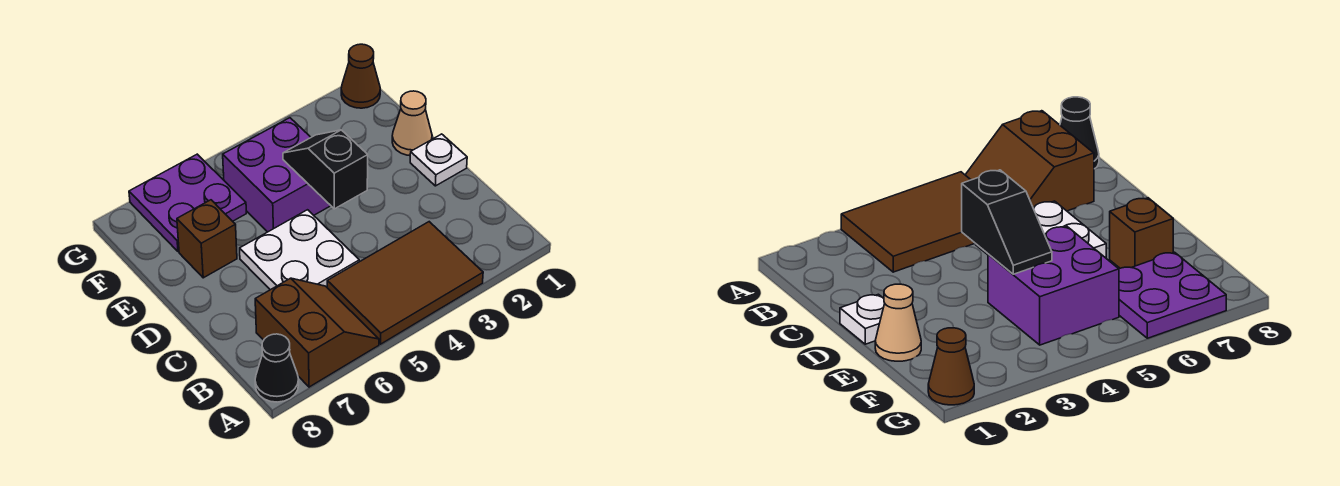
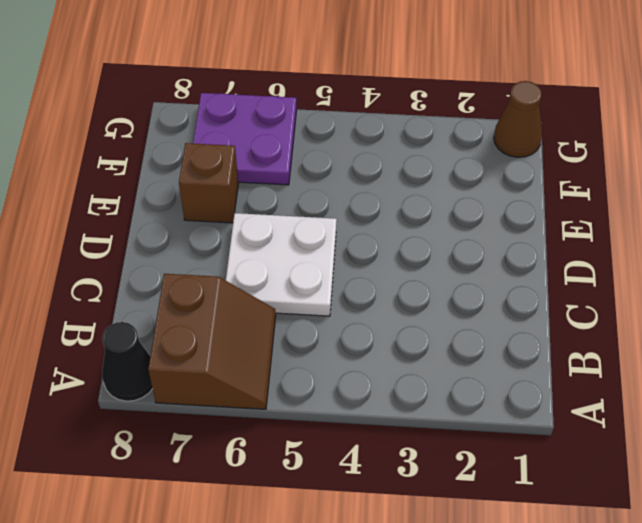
none -> brown tile A3:B5 level 1
none -> white plate D1 level 1

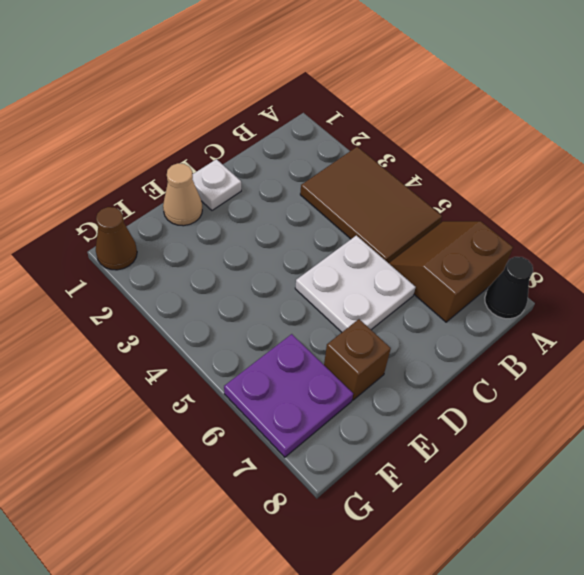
none -> purple brick E4:F5 level 1
none -> black slope D4:E4 level 2 top D

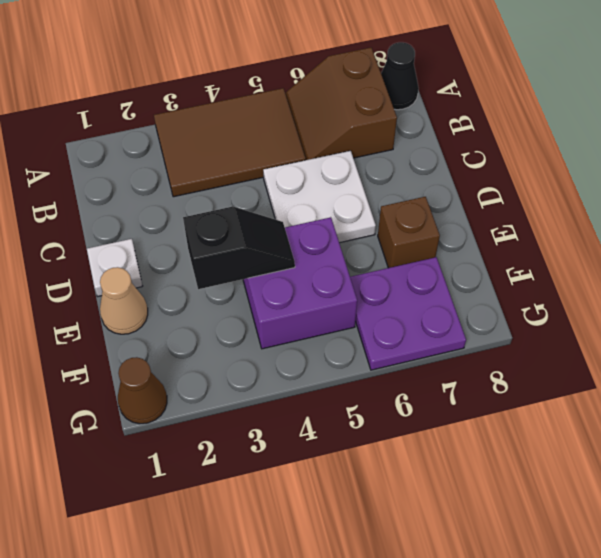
black slope E3:E4 level 2 top 3 -> black slope D4:E4 level 2 top D

